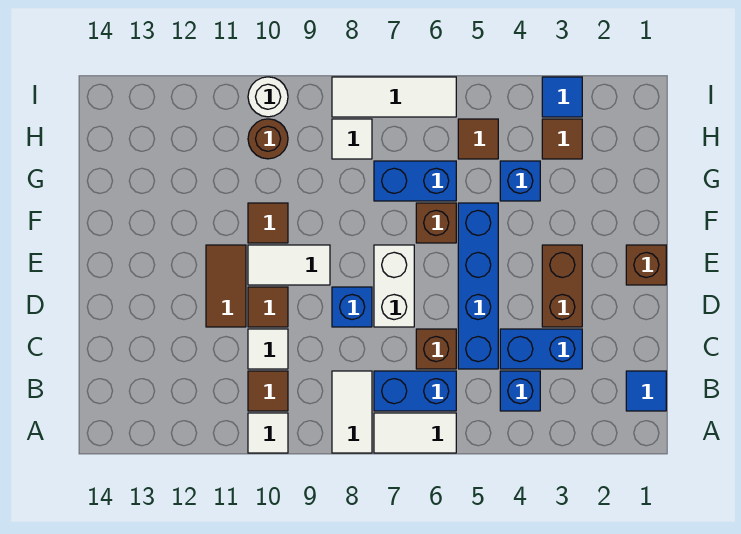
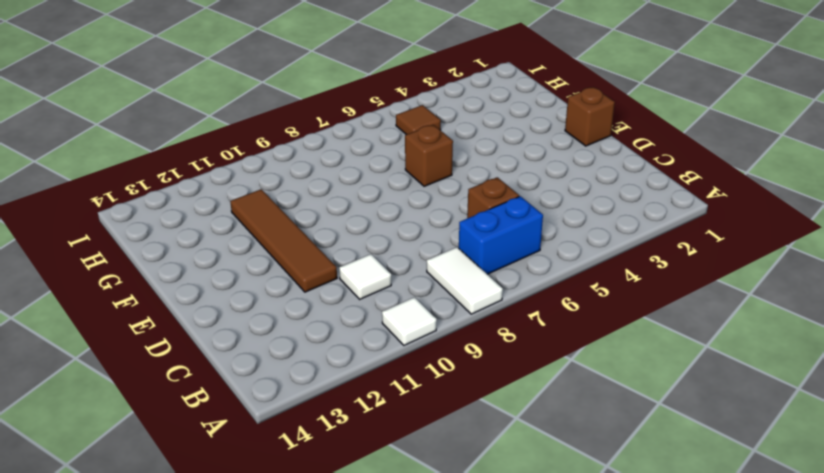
brown tile D11:G11 level 1 -> brown tile D11:E11 level 1
none -> white tile A6:A7 level 1
none -> blue tile B1 level 1
none -> blue brick B4 level 1

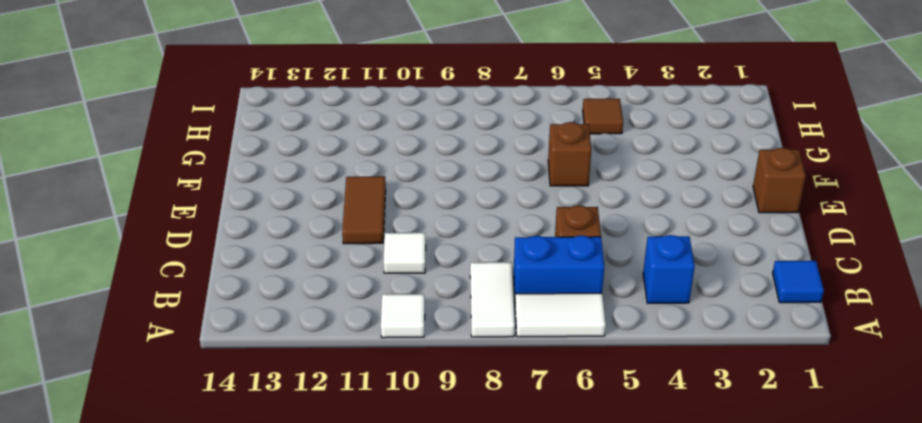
none -> brown tile B10 level 1
none -> blue brick C3:C4 level 1
none -> blue brick C5:F5 level 1

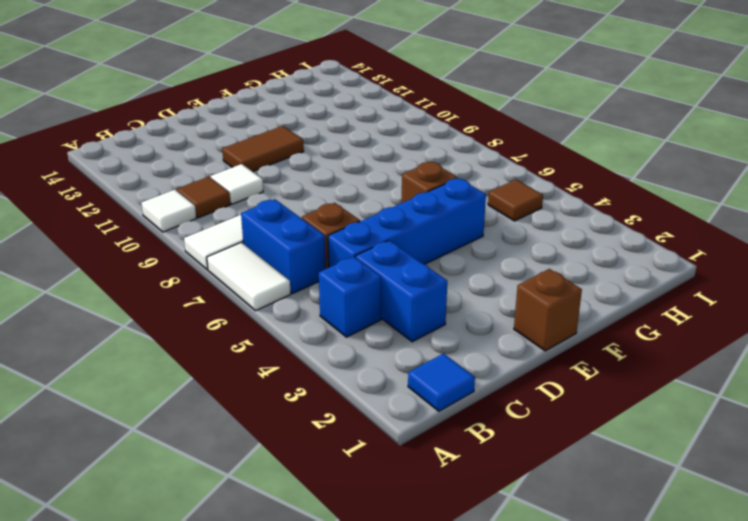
none -> brown brick D3:E3 level 1
none -> white brick D7:E7 level 1
none -> blue brick D8 level 1

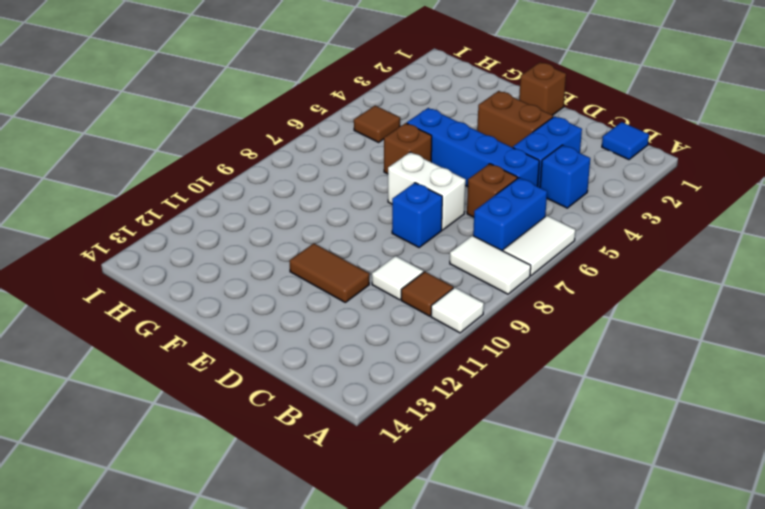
none -> brown tile D10 level 1
none -> white tile E9:E10 level 1
none -> brown tile F10 level 1

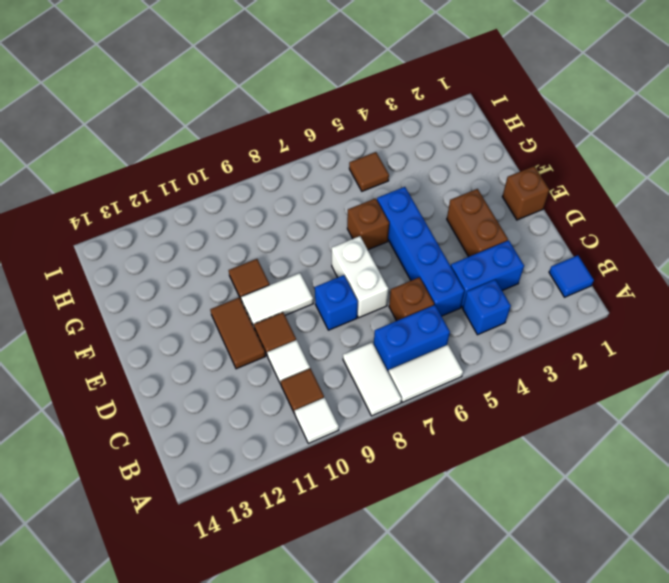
none -> blue brick G4 level 1
none -> blue brick G6:G7 level 1
none -> brown tile H3 level 1

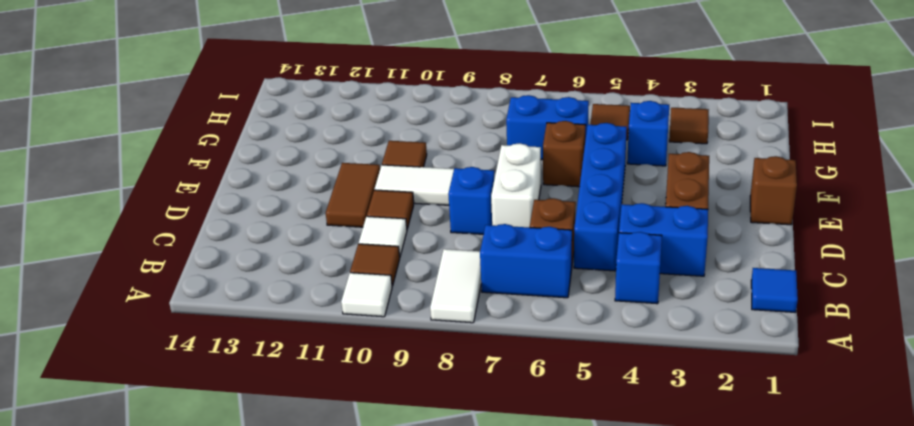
none -> white tile A6:A7 level 1
none -> white tile H8 level 1
none -> brown round brick H10 level 1

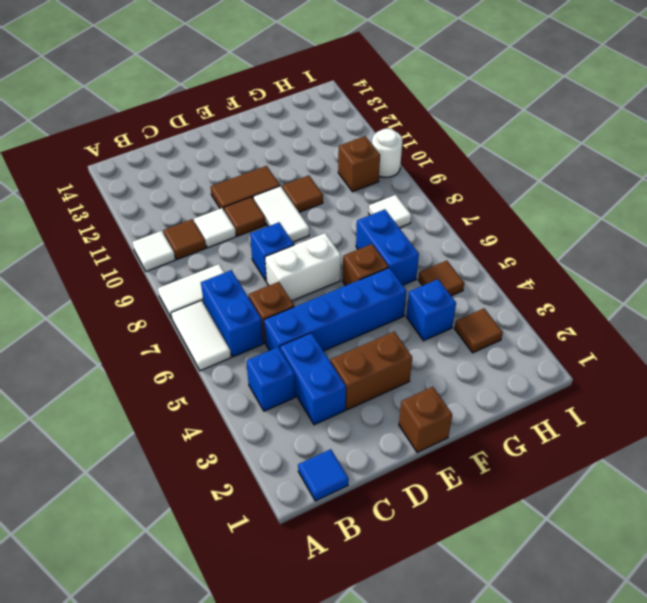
brown brick H10 level 1 -> brown round brick H10 level 1
none -> blue tile I3 level 1
none -> white tile I6:I8 level 1

